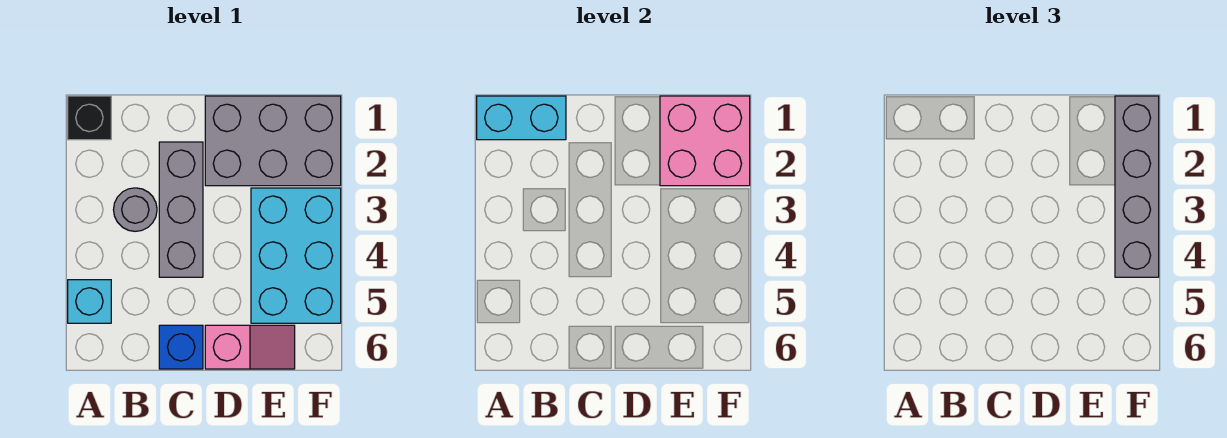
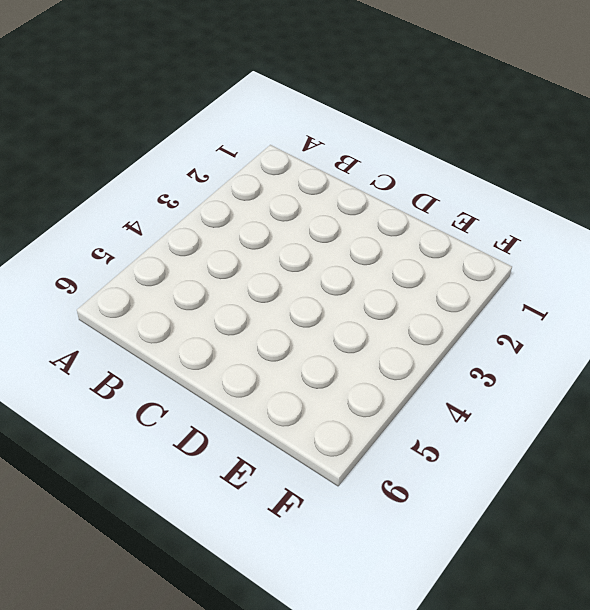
none -> black brick A1 level 1
none -> cyan brick A5 level 1

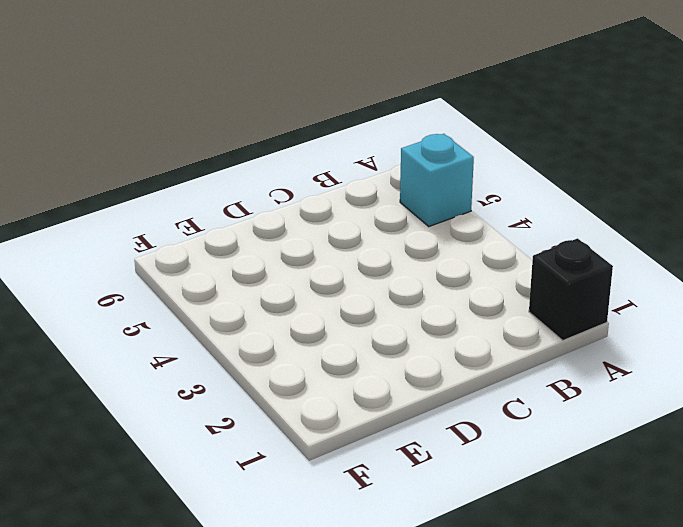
none -> grey round brick B3 level 1
none -> grey brick C2:C4 level 1

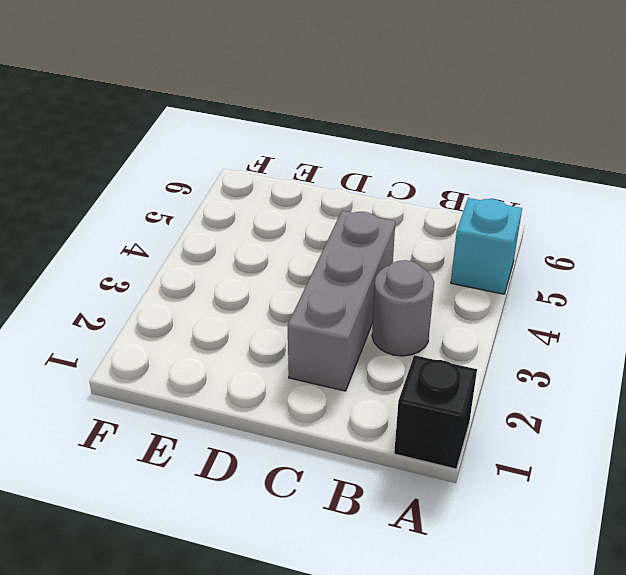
none -> blue brick C6 level 1
none -> grey brick D1:F2 level 1

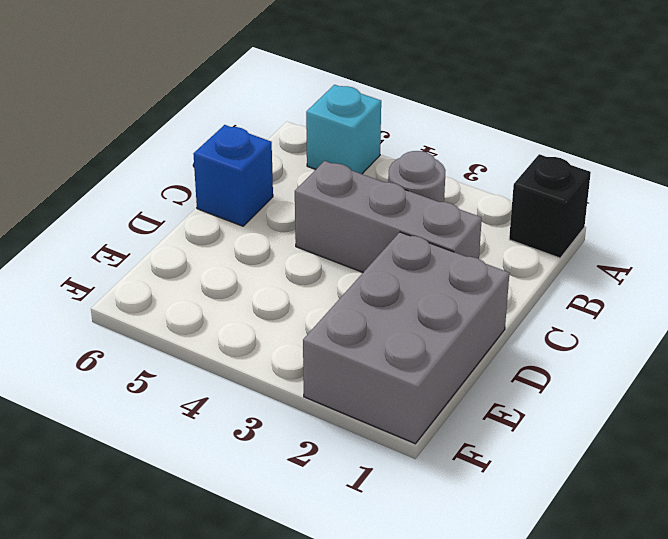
none -> pink slope D6:E6 level 1 top D
none -> cyan brick E3:F5 level 1

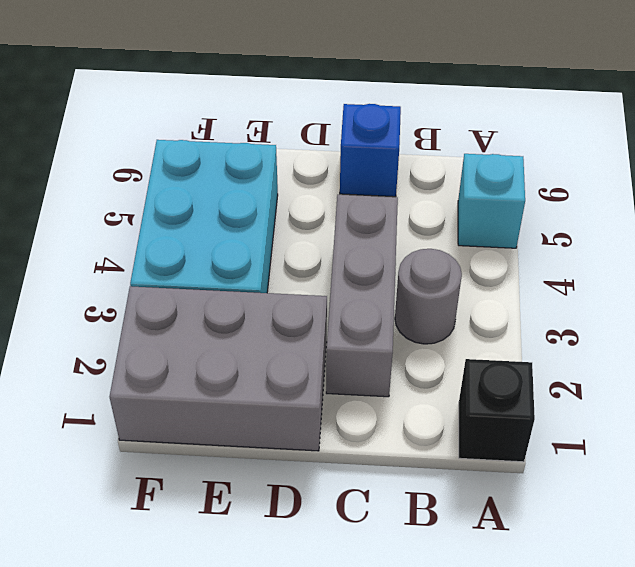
none -> pink slope D6:E6 level 1 top D
none -> cyan brick A1:B1 level 2

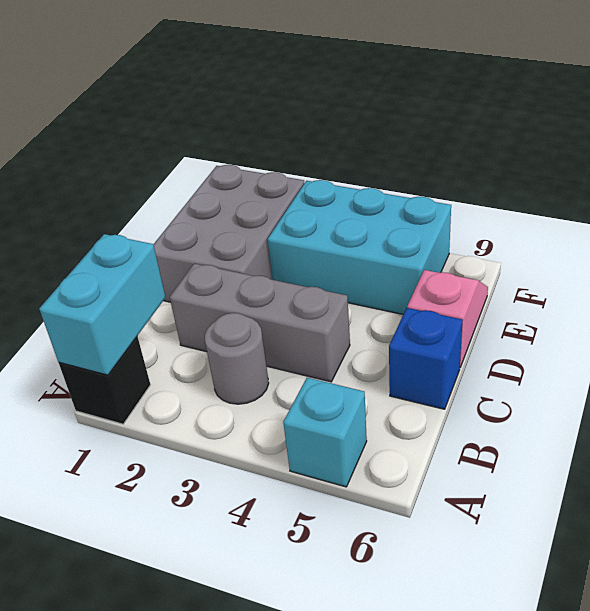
none -> pink brick E1:F2 level 2
none -> grey brick F1:F4 level 3

